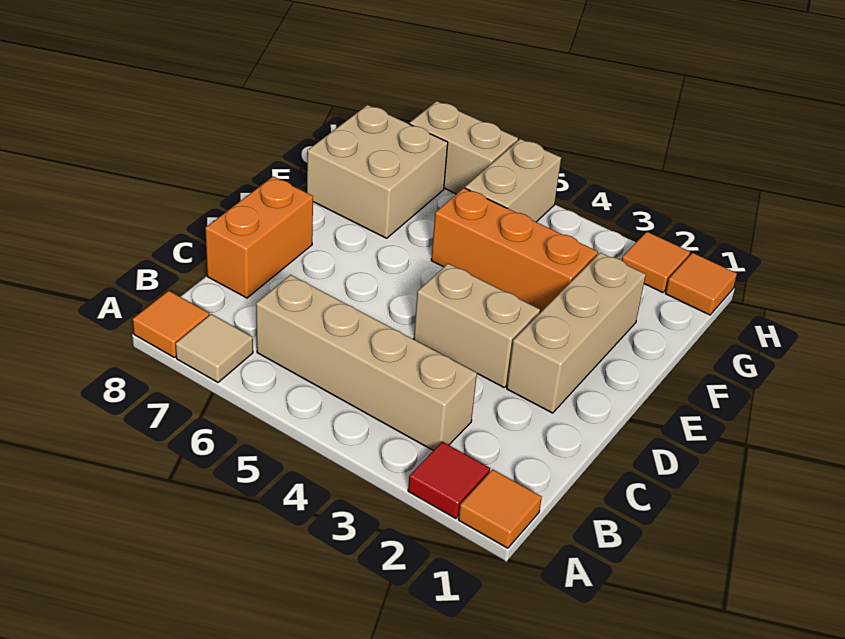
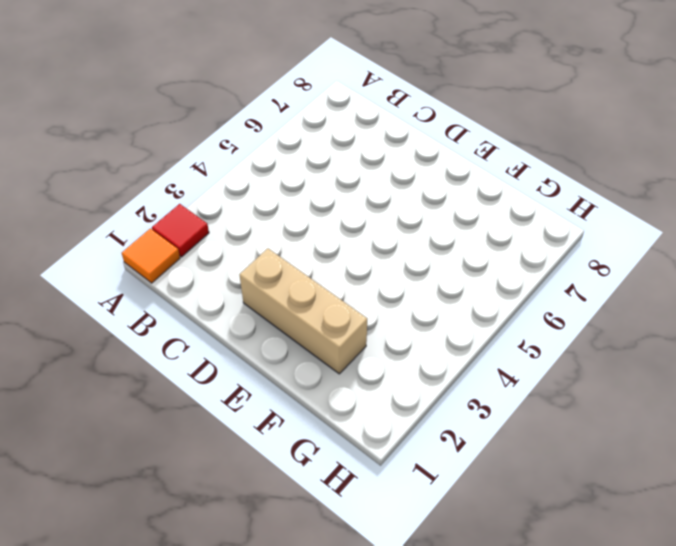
none -> tan tile A7 level 1
none -> orange tile A8 level 1
none -> tan brick B3:B6 level 1

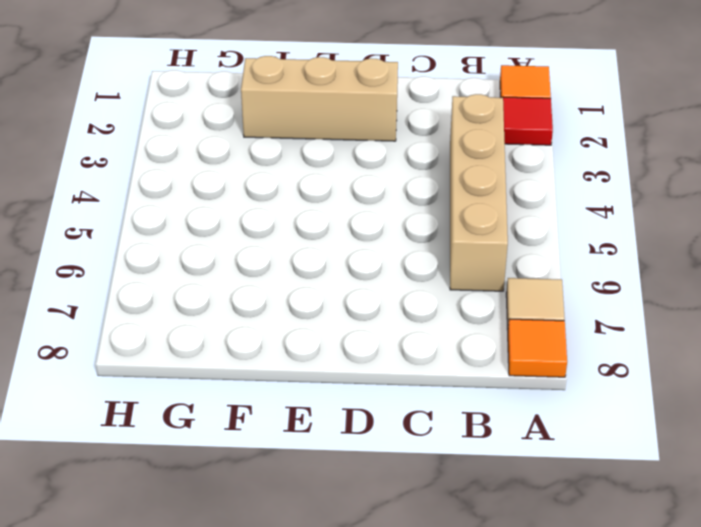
none -> orange brick C8:D8 level 1
none -> tan brick D3:D4 level 1
none -> orange brick F3:F5 level 1

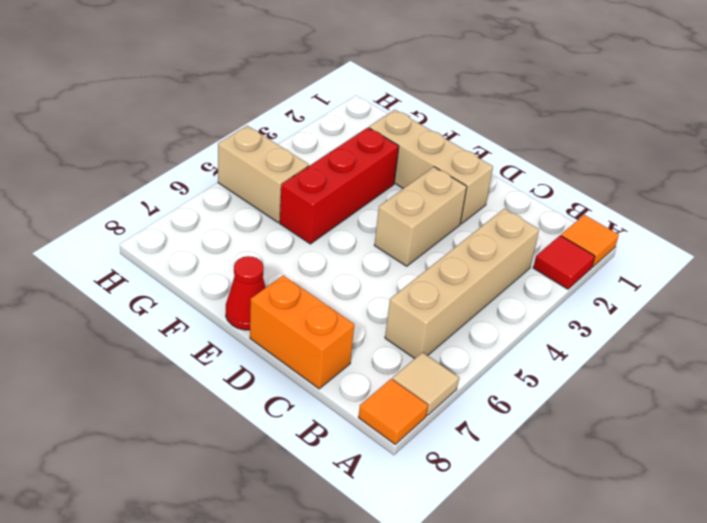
red cone E8 level 1 -> none
red brick F3:F5 level 1 -> orange brick F3:F5 level 1
none -> tan brick F7:G8 level 1
none -> orange tile H1 level 1
none -> orange tile H2 level 1

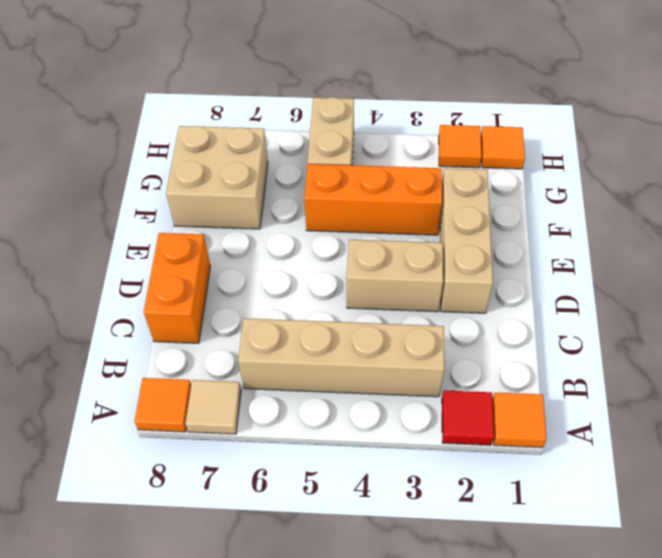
none -> tan brick H6:H7 level 1

